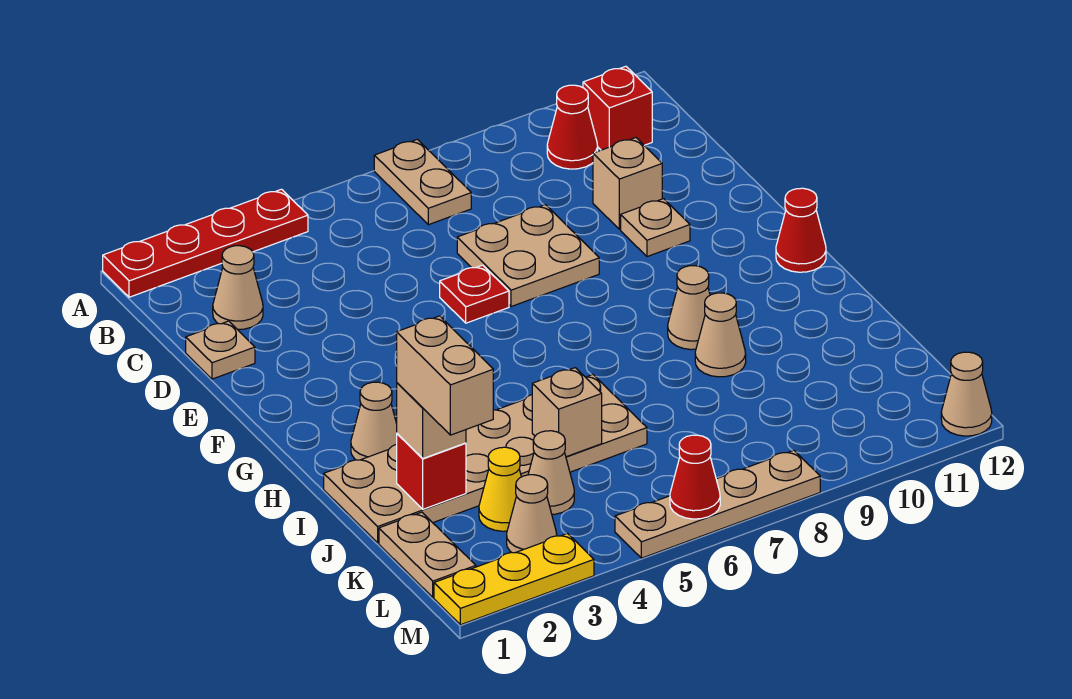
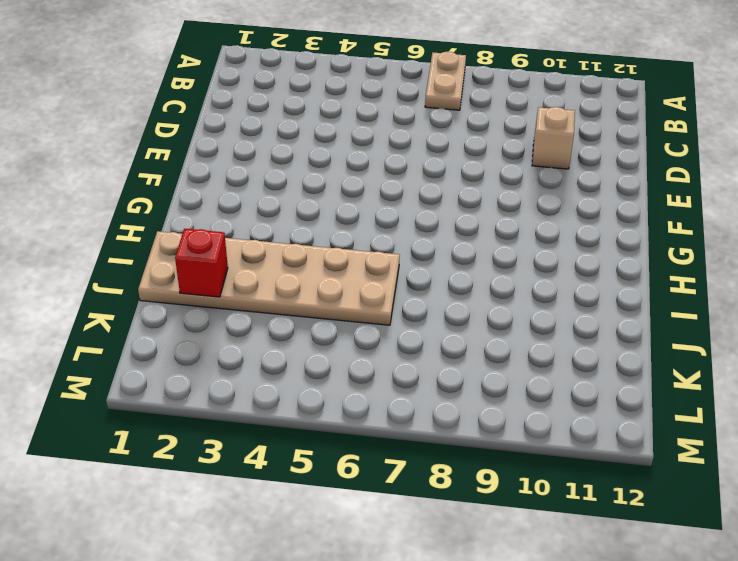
none -> red plate A1:A4 level 1
none -> red cone B10 level 1
none -> red brick B11 level 1

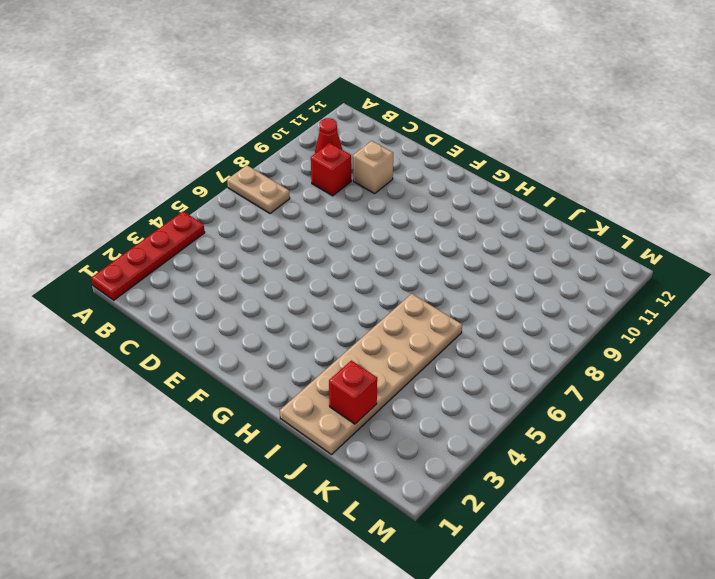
red brick C9 level 1 -> red brick B11 level 1
none -> tan cone C2 level 1
none -> tan plate D1 level 1
none -> tan plate D7:E8 level 1

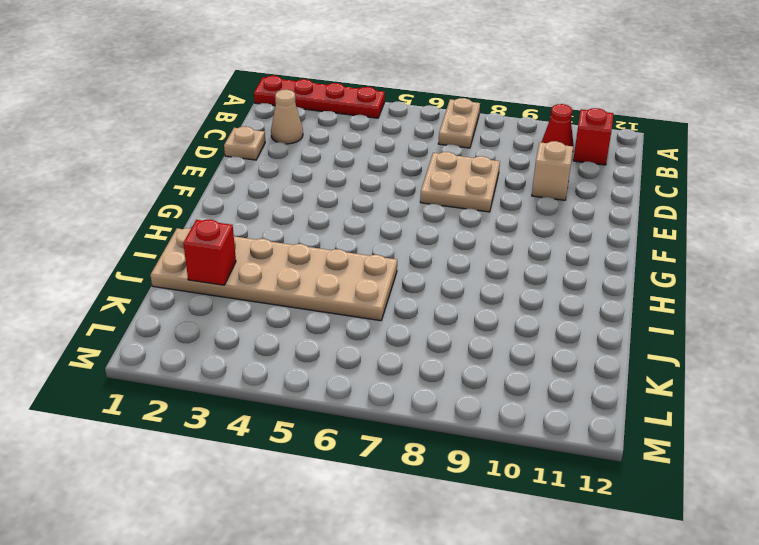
none -> red plate E6 level 1
none -> tan plate E10 level 1
none -> red cone G12 level 1

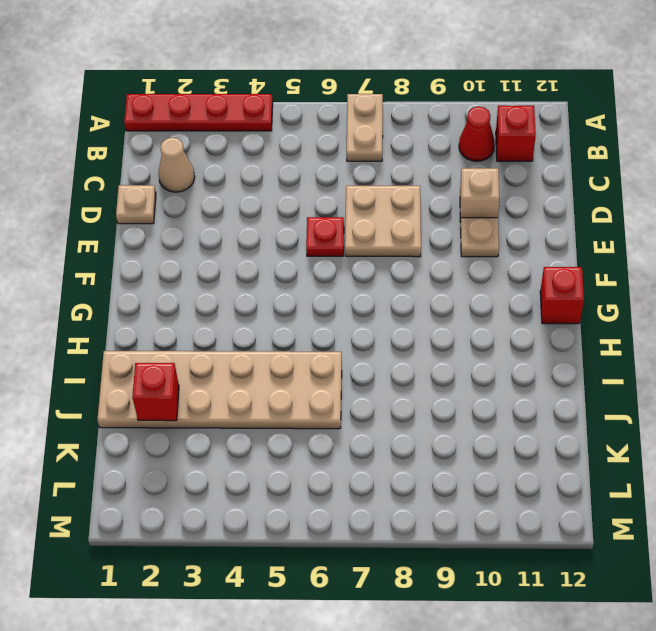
red brick G12 level 1 -> red cone G12 level 1
none -> tan cone H2 level 1
none -> tan cone H9 level 1
none -> tan cone I9 level 1

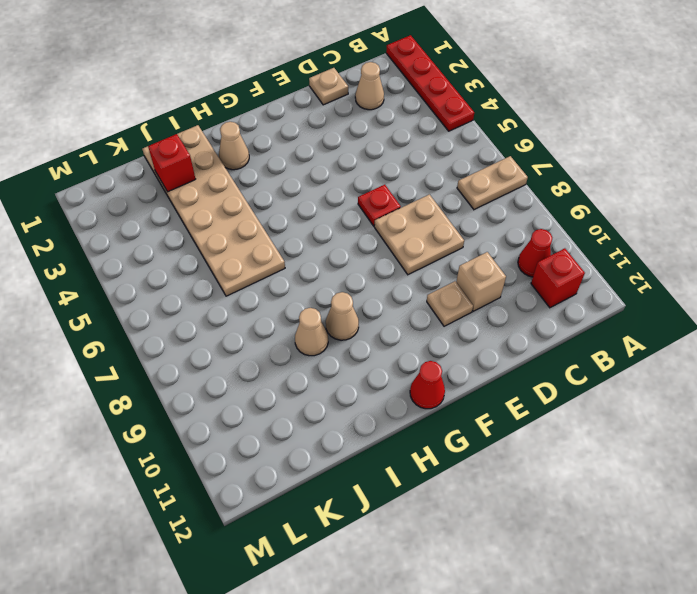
none -> tan plate K1:L1 level 1
none -> yellow cone K3 level 1
none -> tan cone K4 level 1

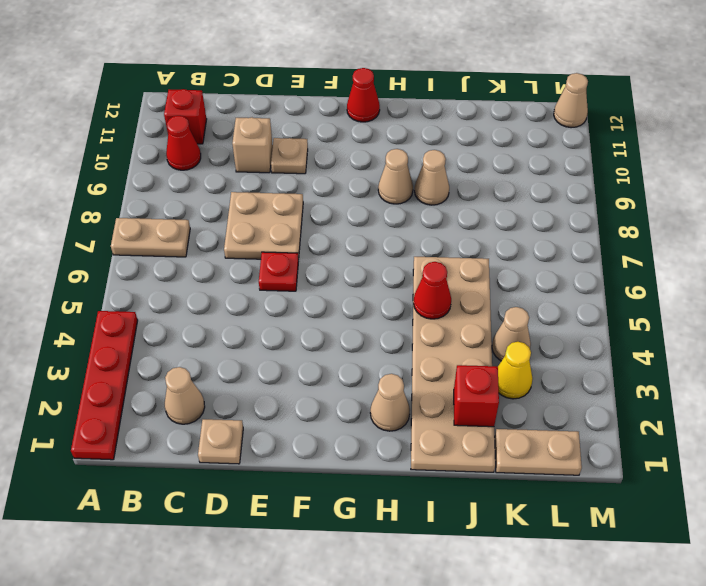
red cone I5 level 2 -> red cone M6 level 2
none -> tan cone L3 level 1
none -> yellow plate M1:M3 level 1
none -> tan plate M5:M8 level 1

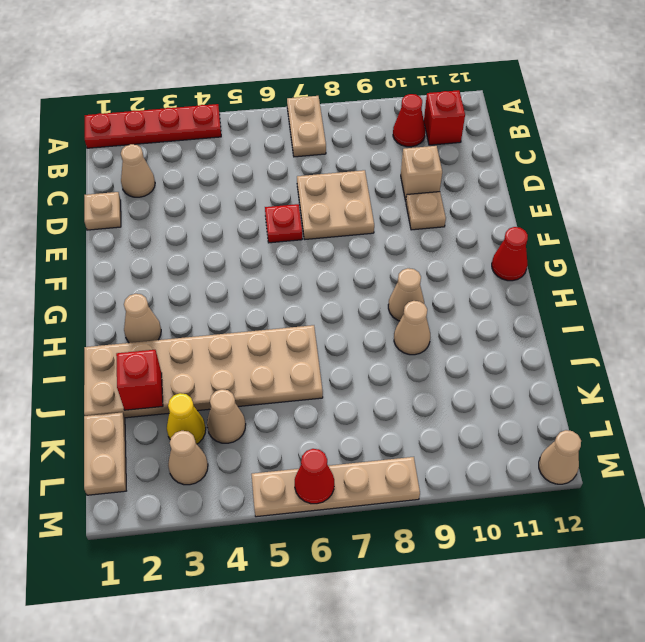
none -> yellow plate M1:M3 level 1
none -> tan brick J5 level 2
none -> tan brick J2 level 3

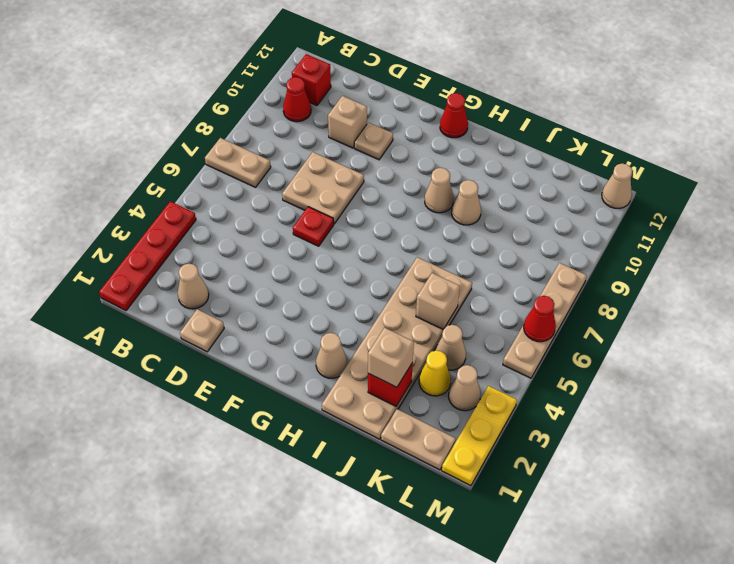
none -> tan brick J2:K2 level 4

